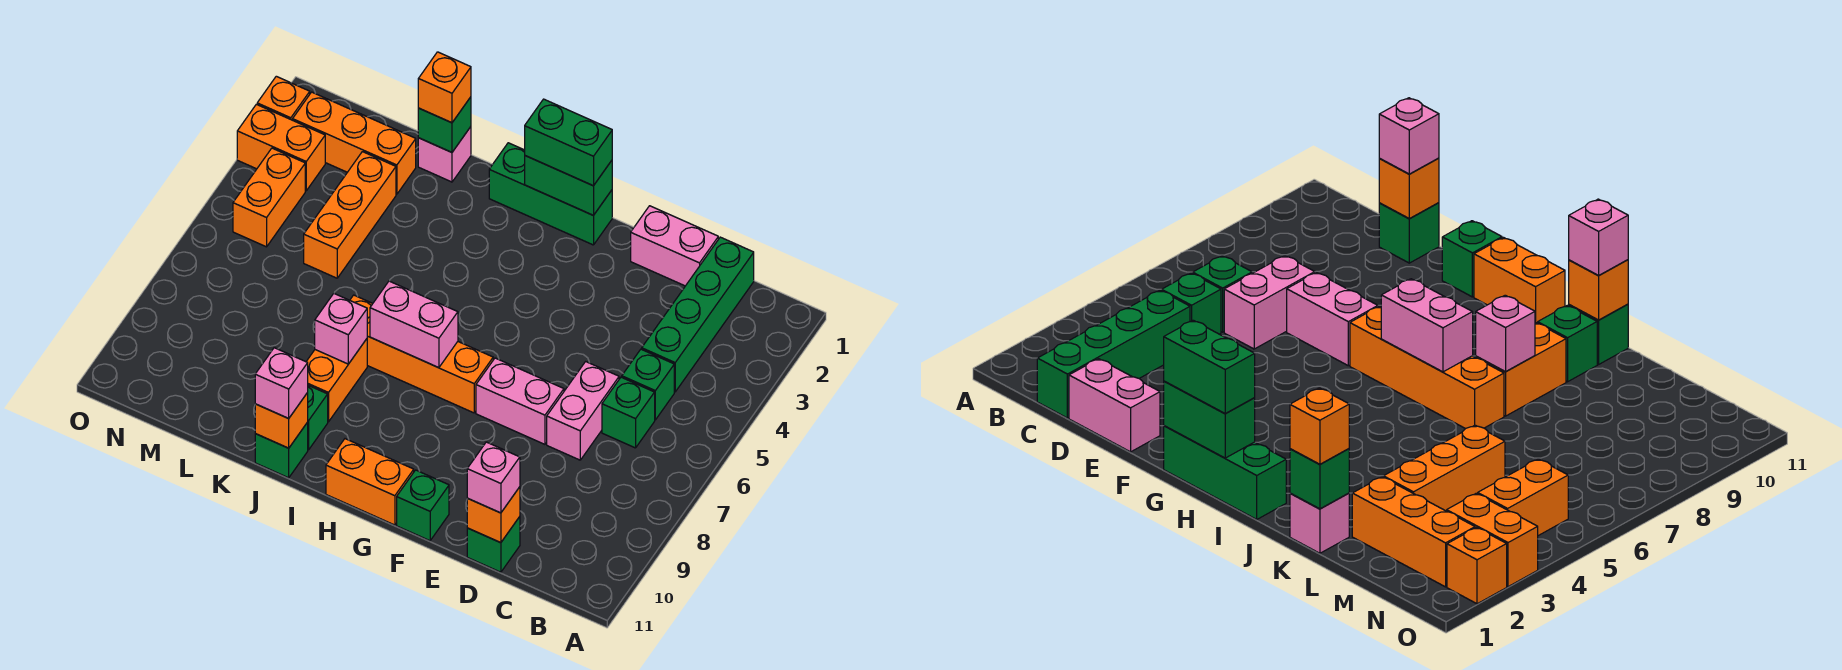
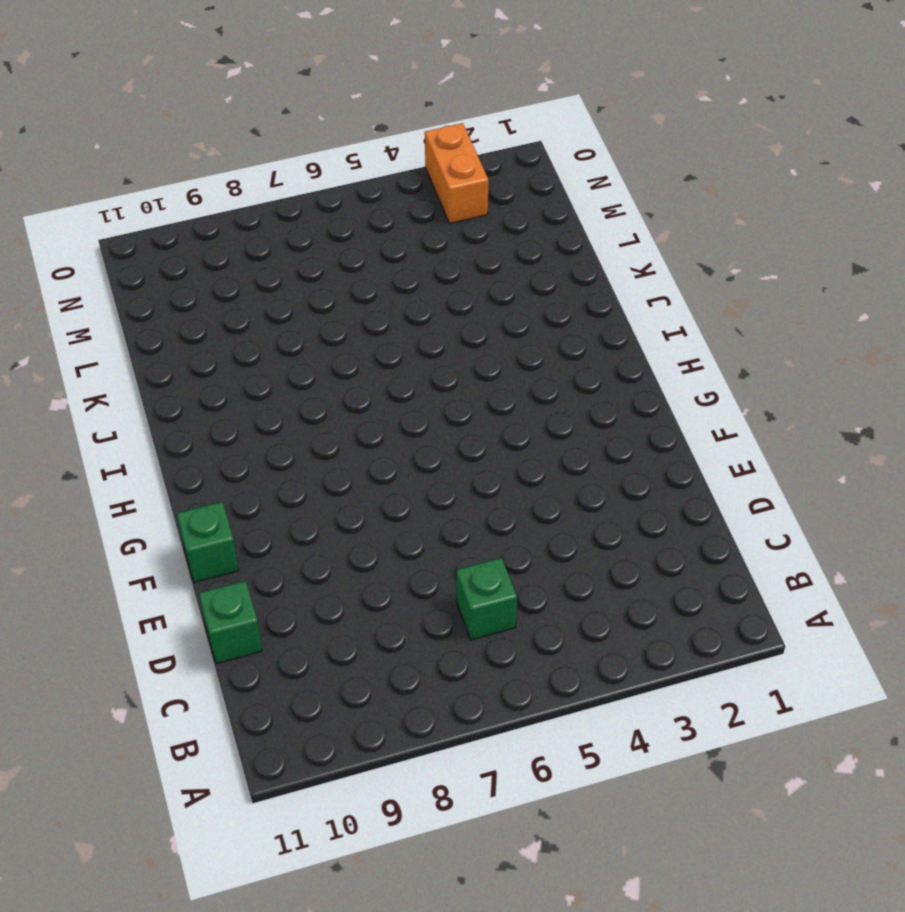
none -> green brick C1:C4 level 1
none -> green brick C5 level 1
none -> pink brick D1:E1 level 1
none -> pink brick D6:D7 level 1

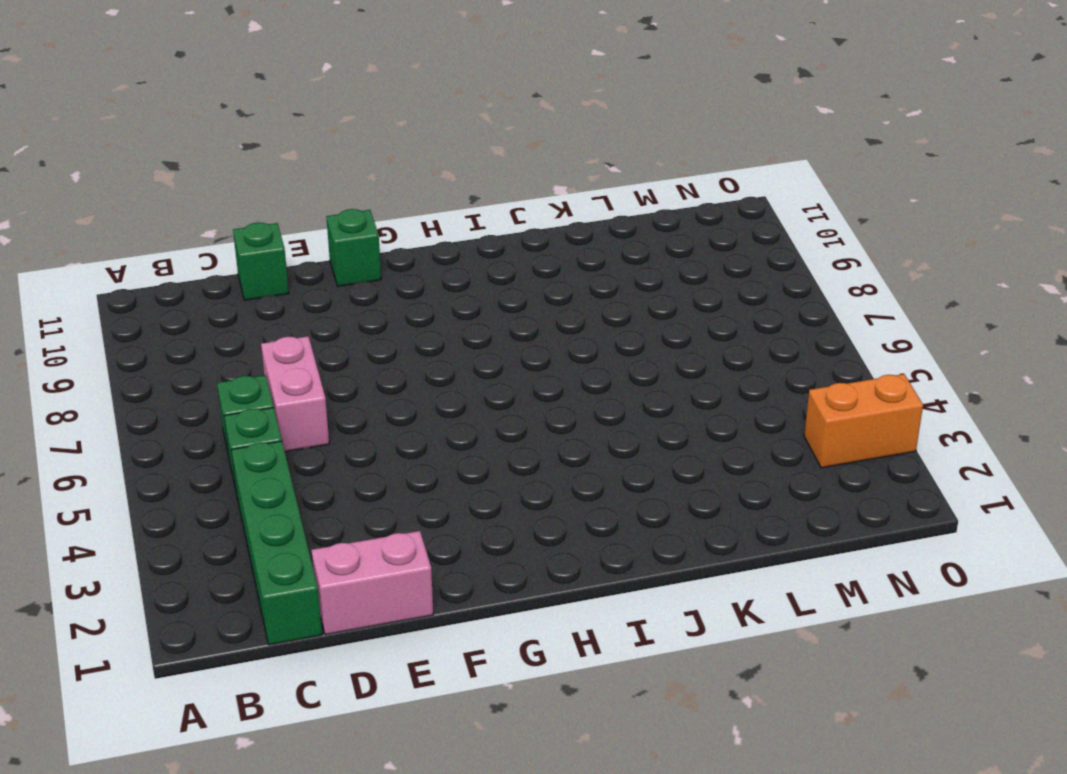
none -> pink brick E7:F7 level 1
none -> green brick G1:I1 level 1
none -> orange brick G7:J7 level 1
none -> orange brick G11:H11 level 1

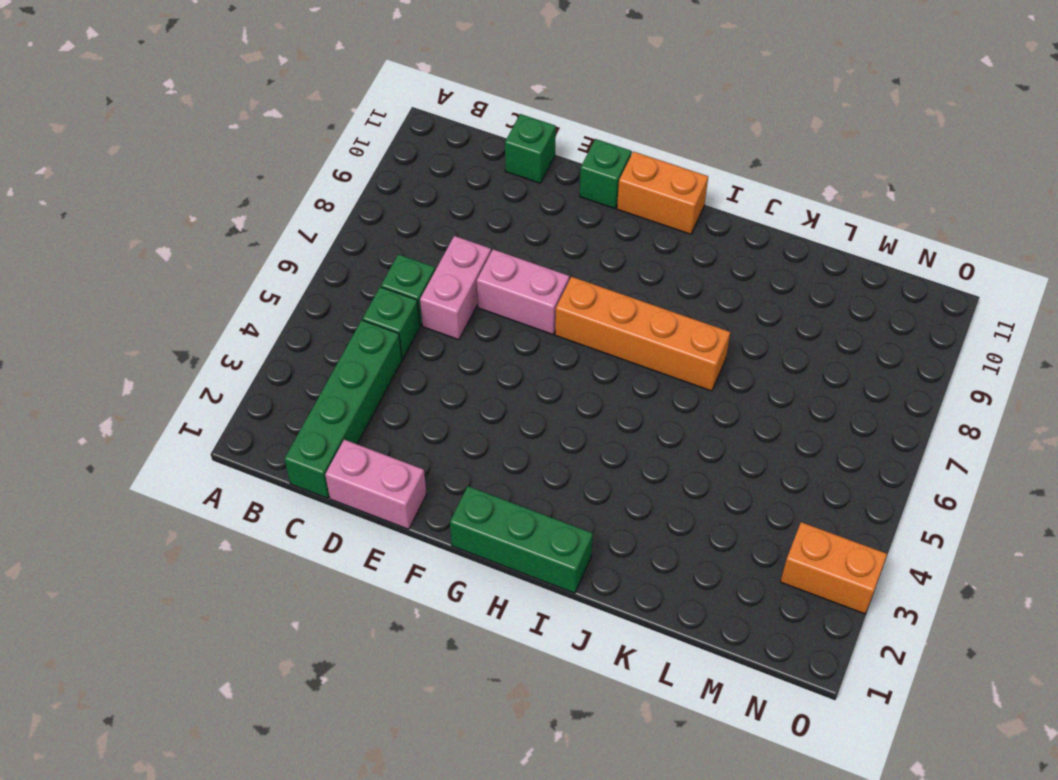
none -> orange brick J8:J9 level 1
none -> green brick J10 level 1
none -> green brick J11 level 1
none -> pink brick K1 level 1

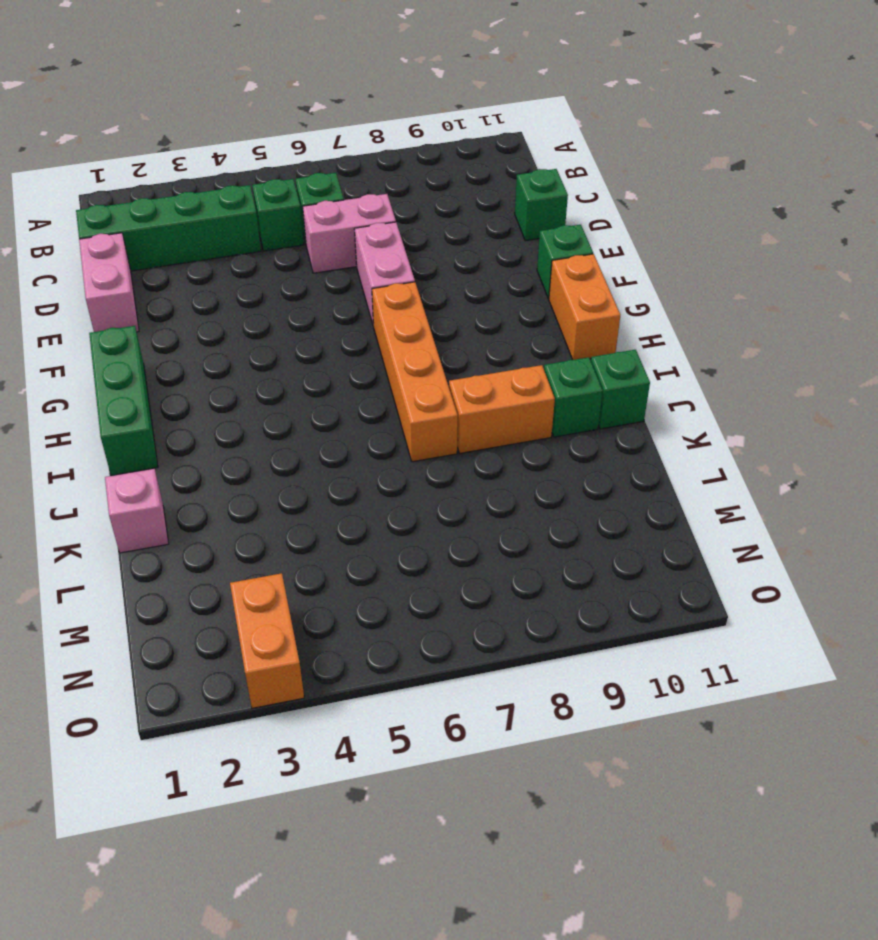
none -> orange brick L2:N2 level 1
none -> orange brick L3:L5 level 1
none -> orange brick N4:N5 level 1
none -> orange brick O2 level 1

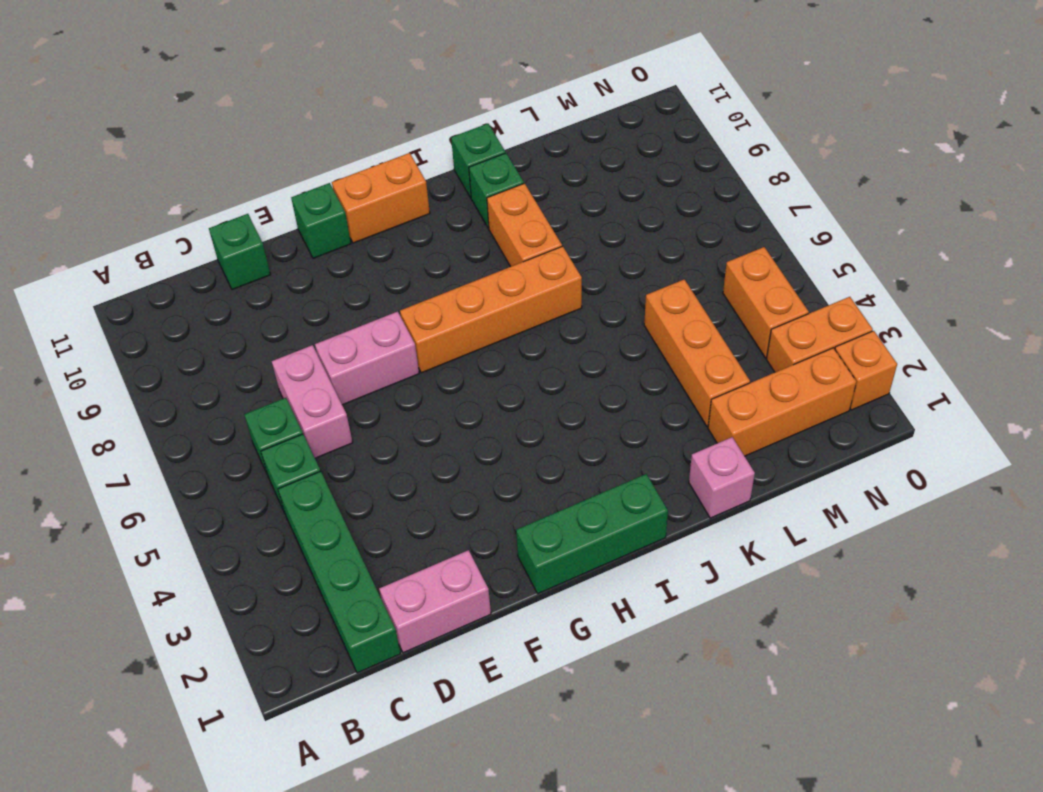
none -> orange brick D11 level 2
none -> green brick G1:H1 level 2
none -> pink brick H7:I7 level 2
none -> pink brick J8 level 2

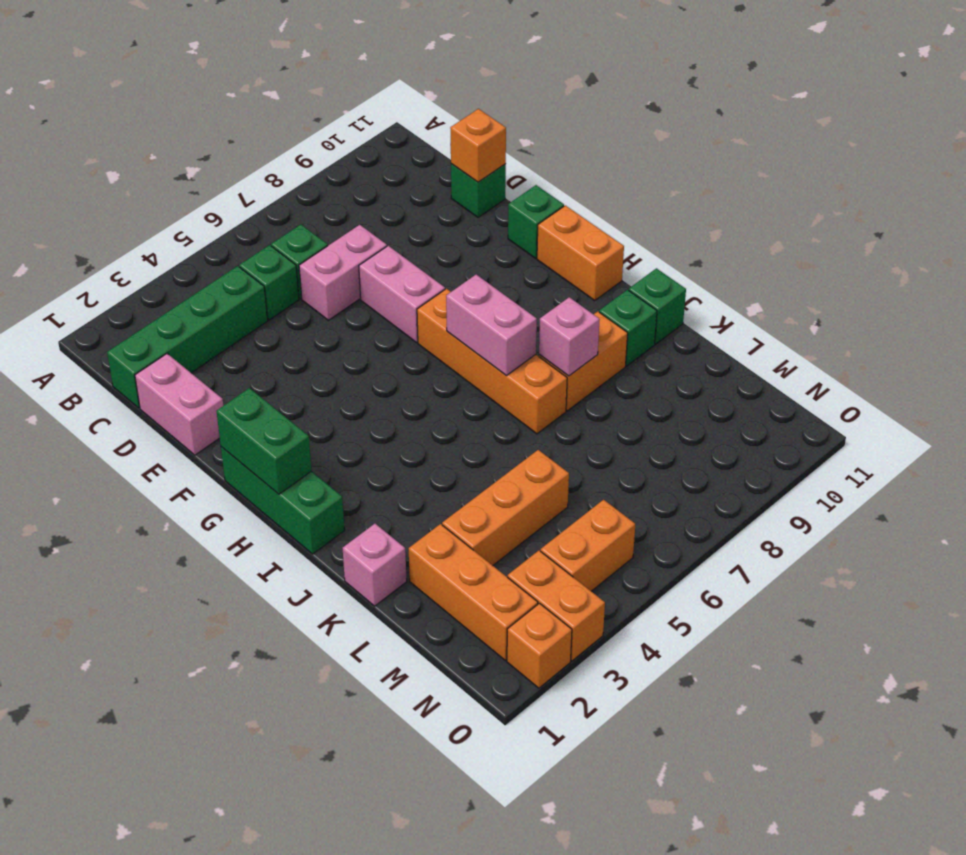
none -> orange brick J11 level 2
none -> green brick K1 level 2
none -> pink brick D11 level 3
none -> green brick G1:H1 level 3

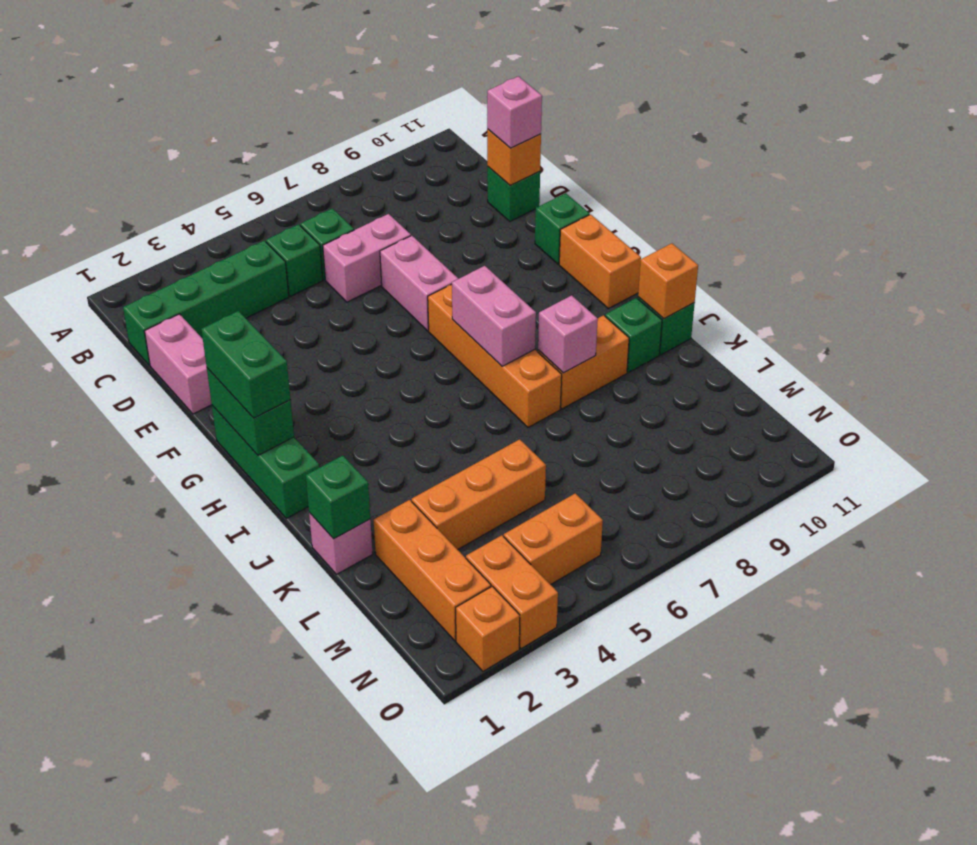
none -> pink brick J11 level 3
none -> orange brick K1 level 3

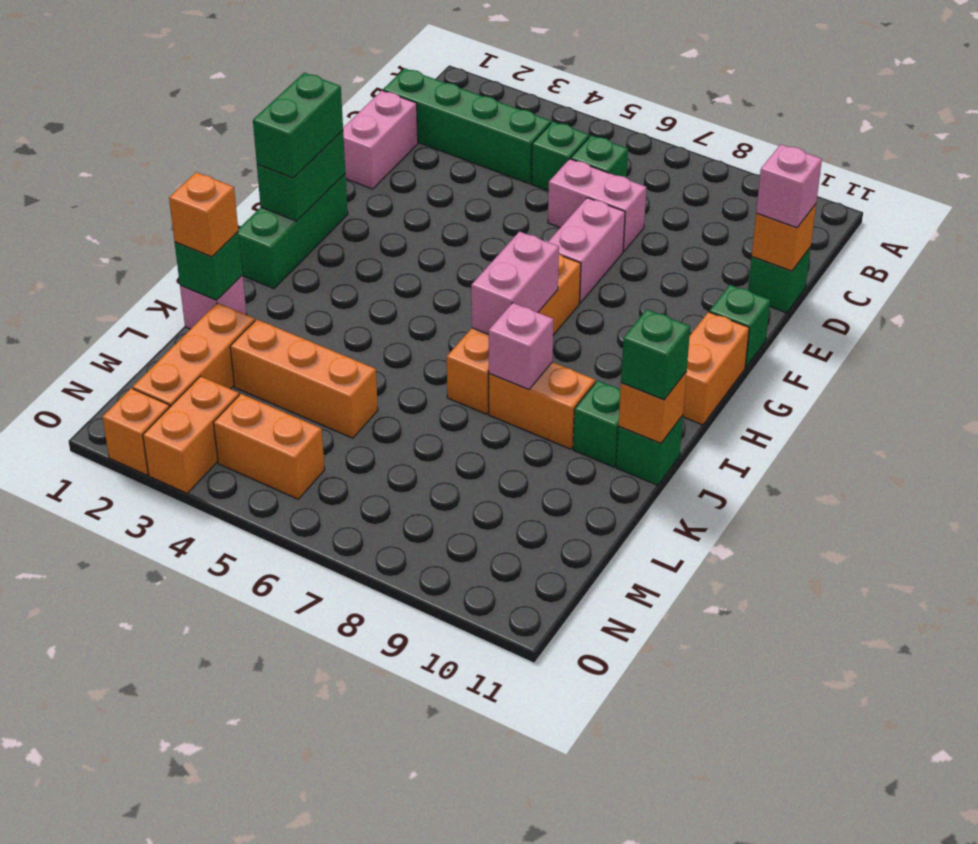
green brick J11 level 3 -> pink brick J11 level 3

